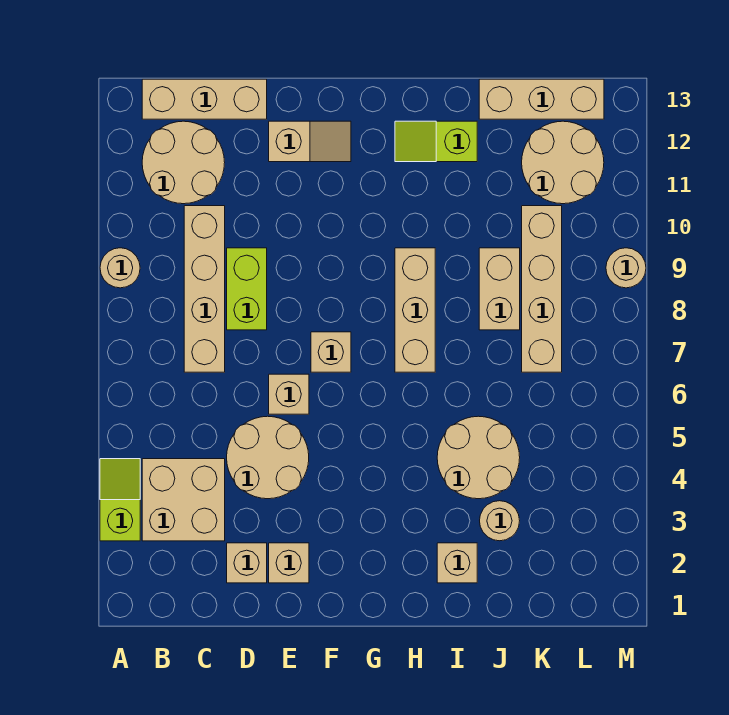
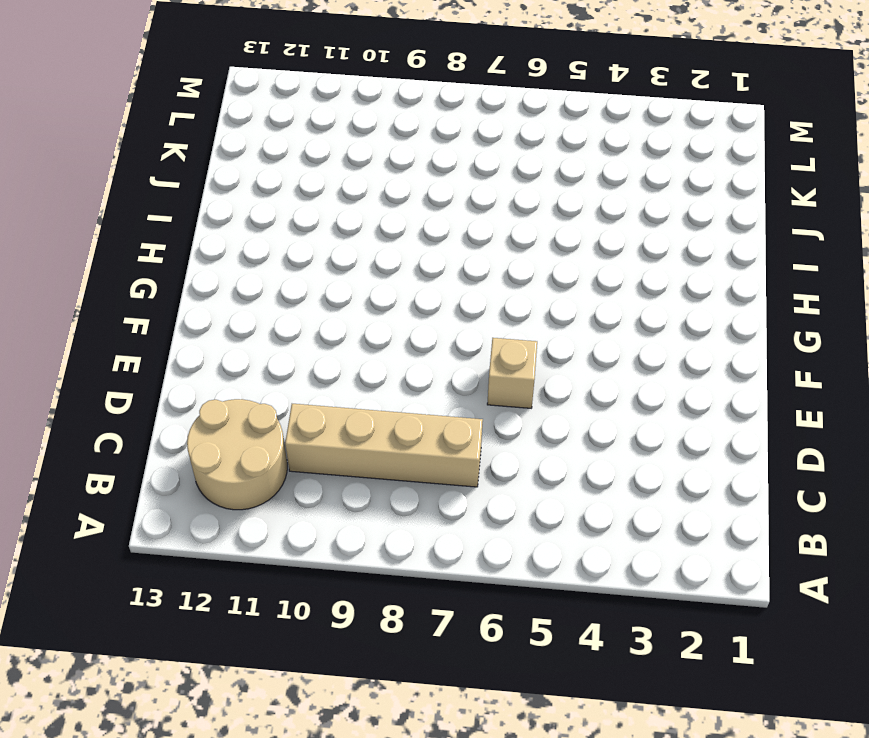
none -> lime slope A3:A4 level 1 top 3
none -> tan round brick A9 level 1
none -> tan brick B3:C4 level 1

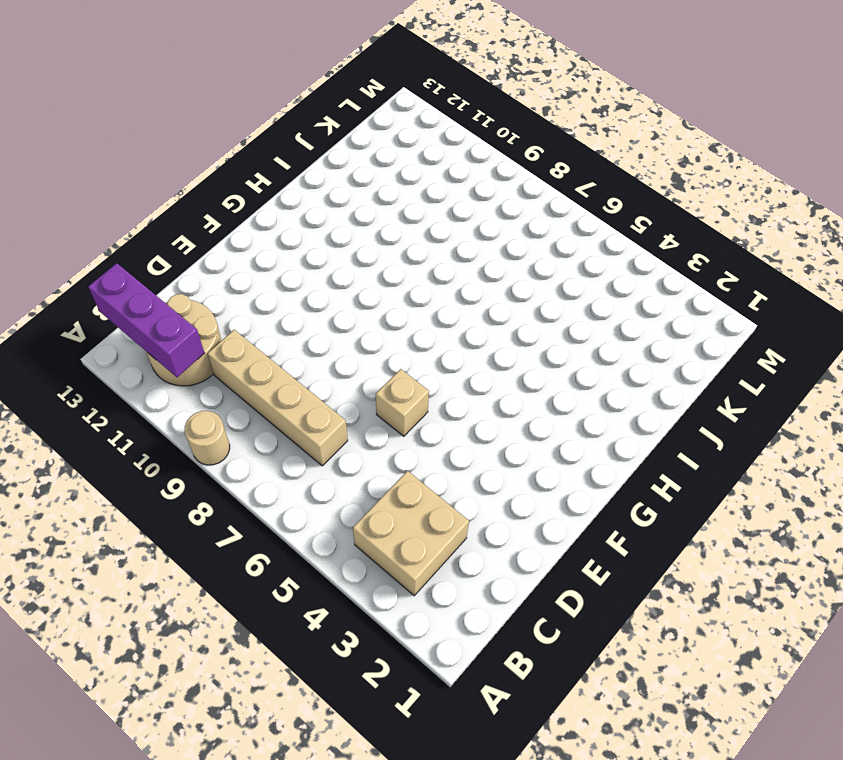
purple brick B11:B13 level 2 -> none
none -> lime slope A3:A4 level 1 top 3
none -> tan brick B13:D13 level 1
none -> tan brick D2 level 1

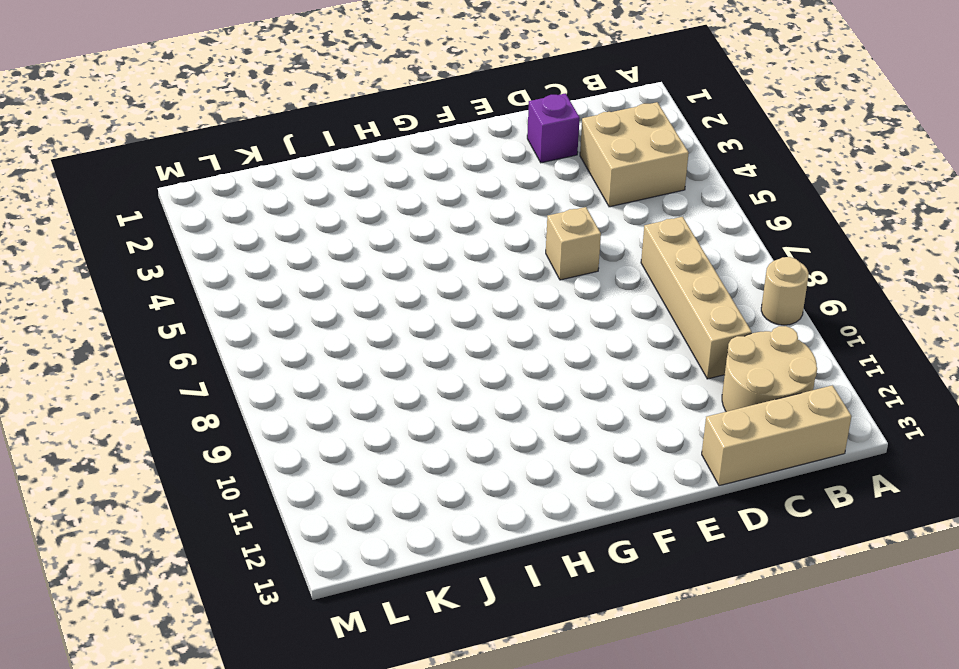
purple brick D2 level 1 -> tan brick D2 level 1
none -> lime slope A3:A4 level 1 top 3
none -> tan round brick D4:E5 level 1
none -> lime brick D8:D9 level 1

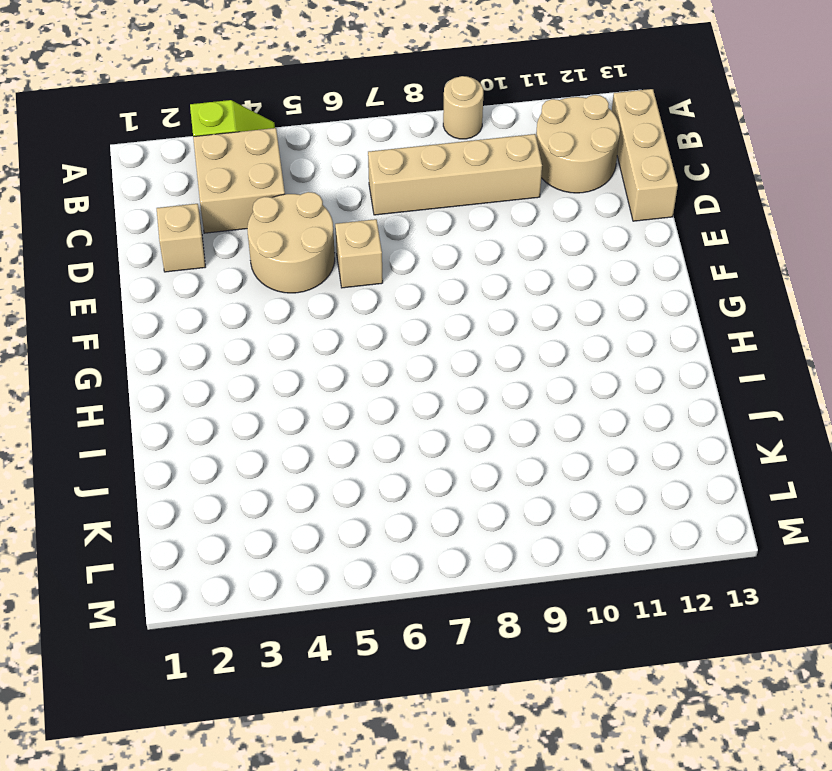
none -> lime brick D8:D9 level 1
none -> tan brick E2 level 1
none -> tan slope E12:F12 level 1 top E

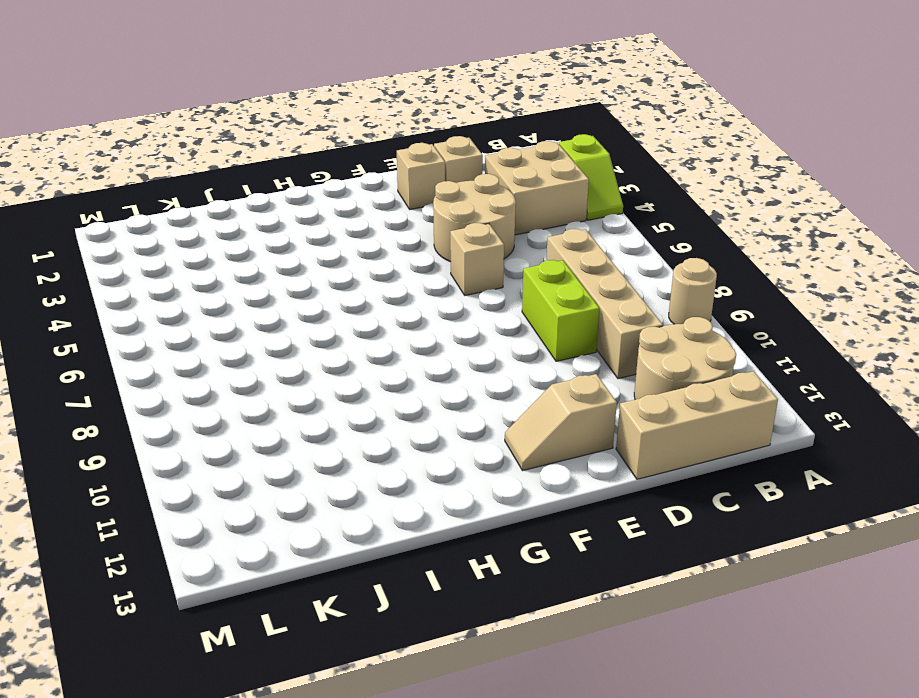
none -> tan brick F7 level 1
none -> tan brick H7:H9 level 1
none -> lime slope H12:I12 level 1 top I

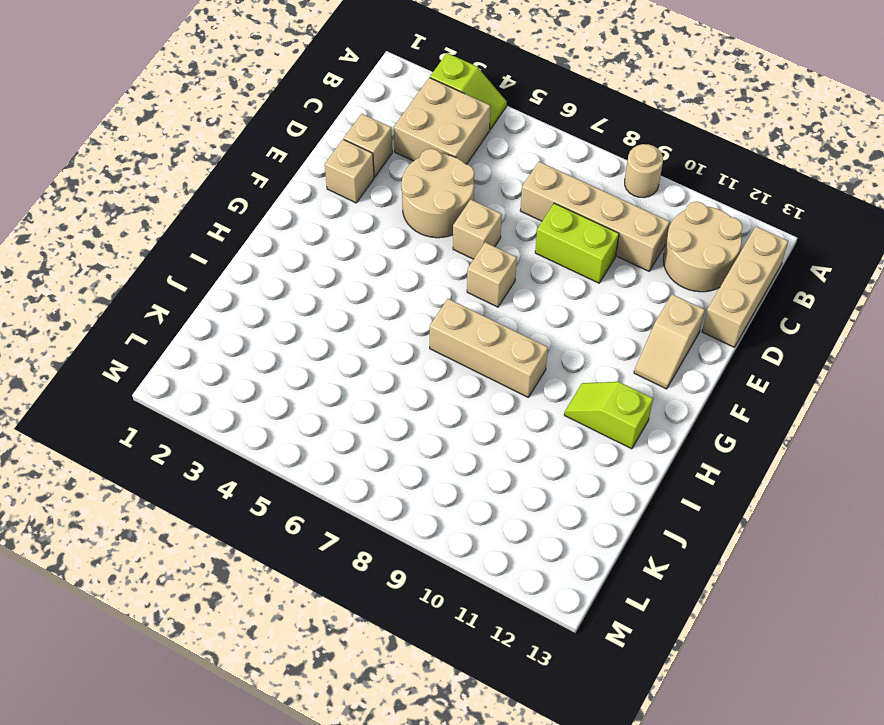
lime slope H11:H12 level 1 top 12 -> lime slope H12:I12 level 1 top I
none -> tan brick I2 level 1
none -> tan round brick I4:J5 level 1
none -> tan round brick J3 level 1

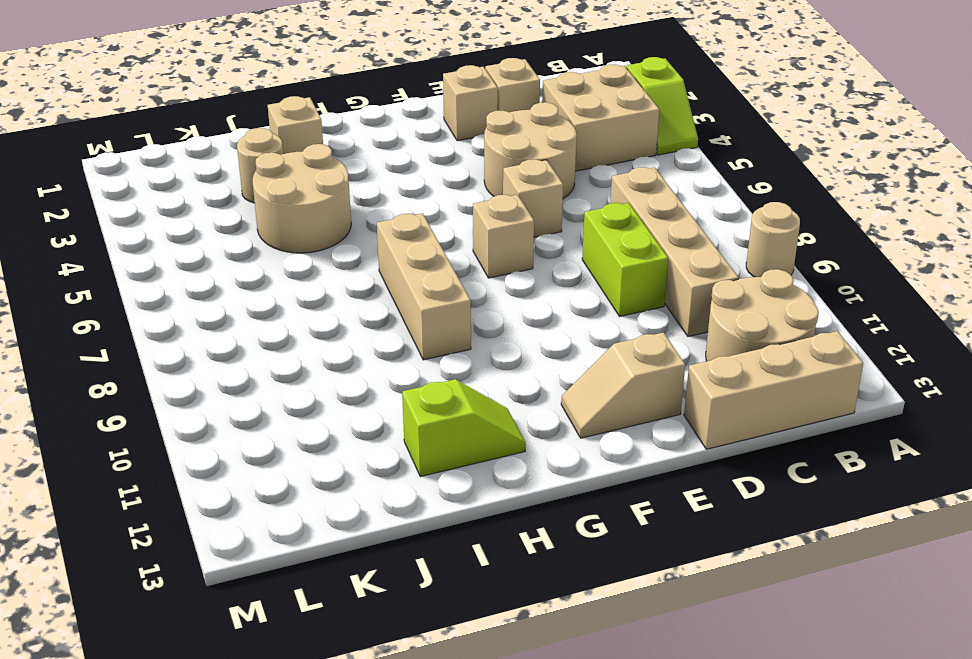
none -> tan brick J8:J9 level 1
none -> tan brick J13:L13 level 1
none -> tan brick K7:K10 level 1

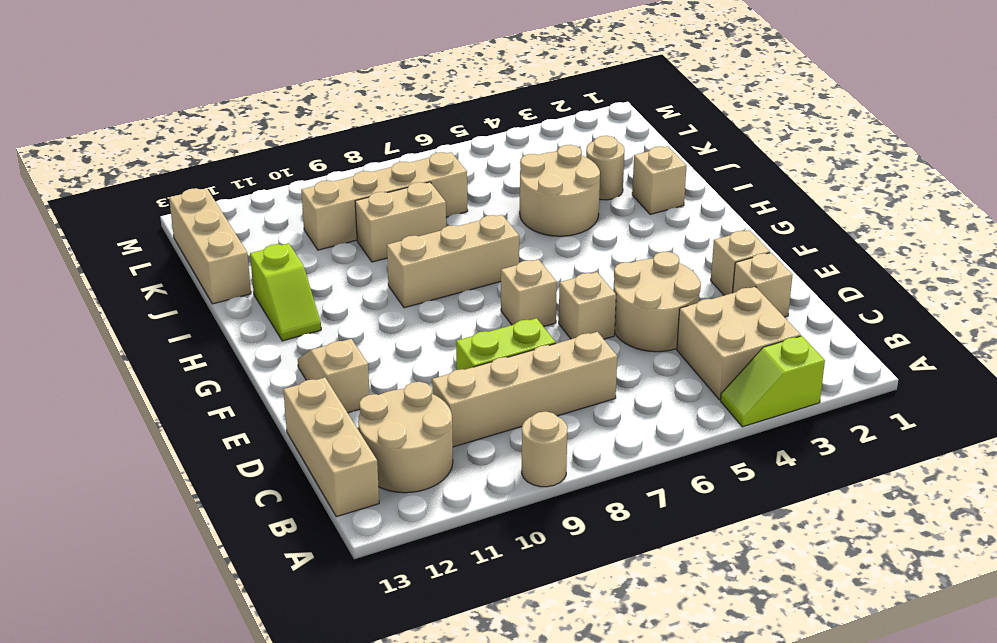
none -> tan round brick K11:L12 level 1
none -> tan round brick M9 level 1

